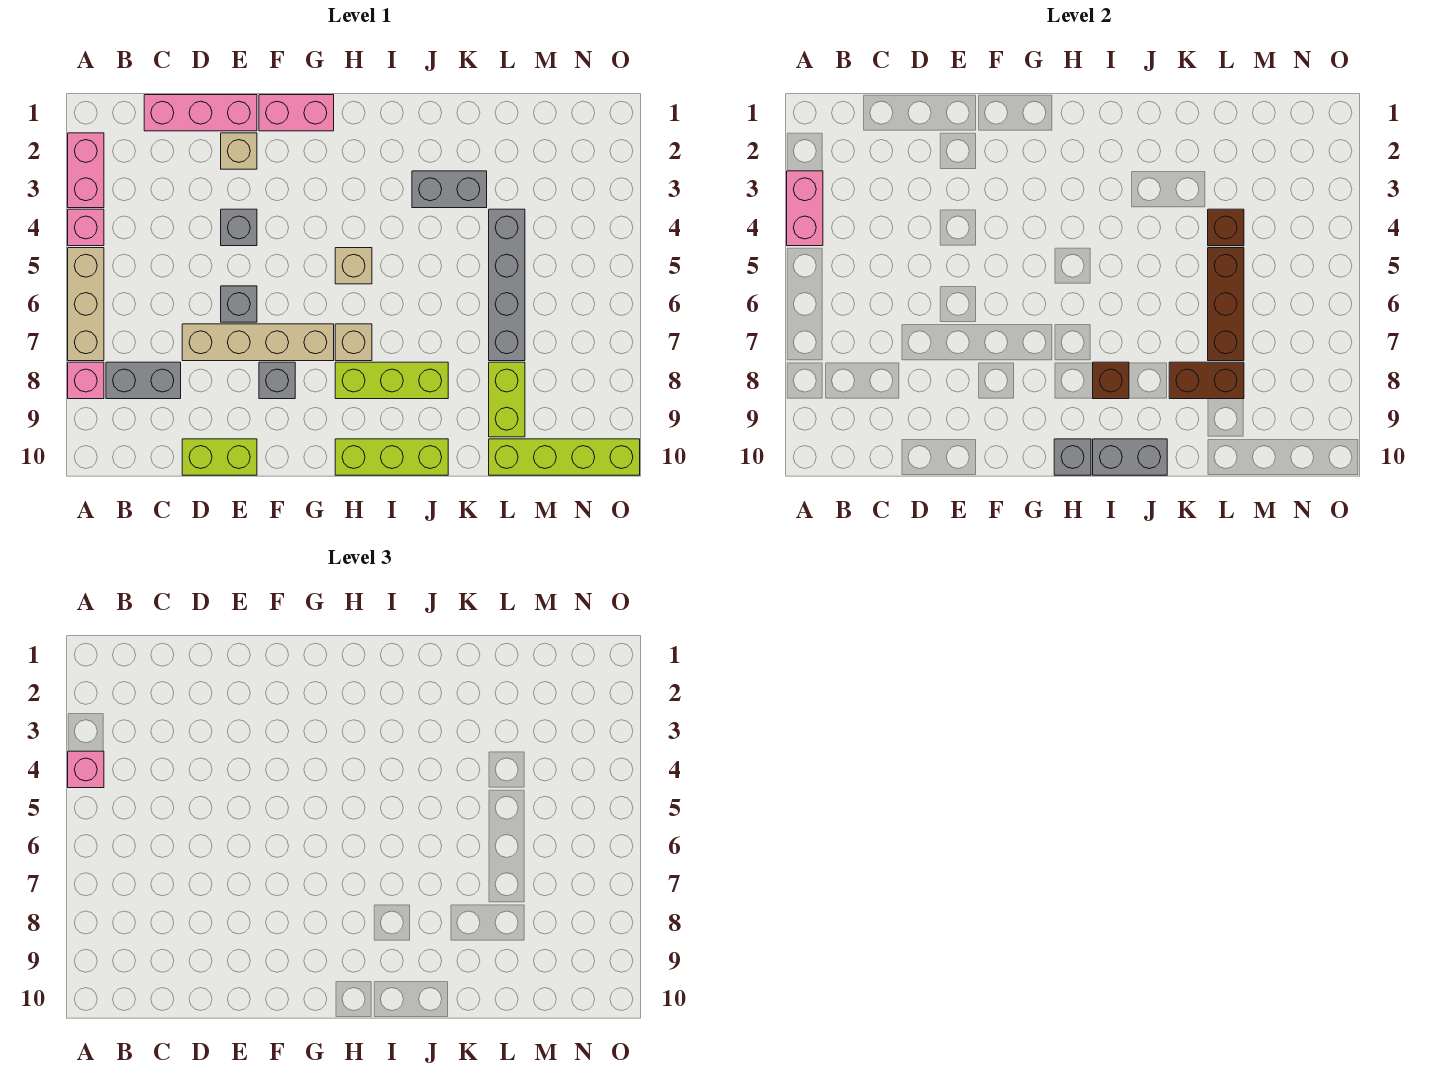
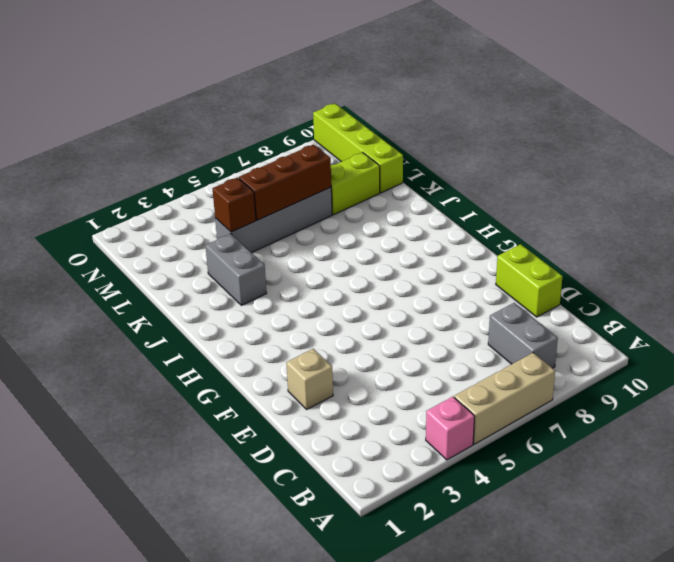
none -> pink brick A2:A3 level 1
none -> pink brick A8 level 1
none -> pink brick C1:E1 level 1

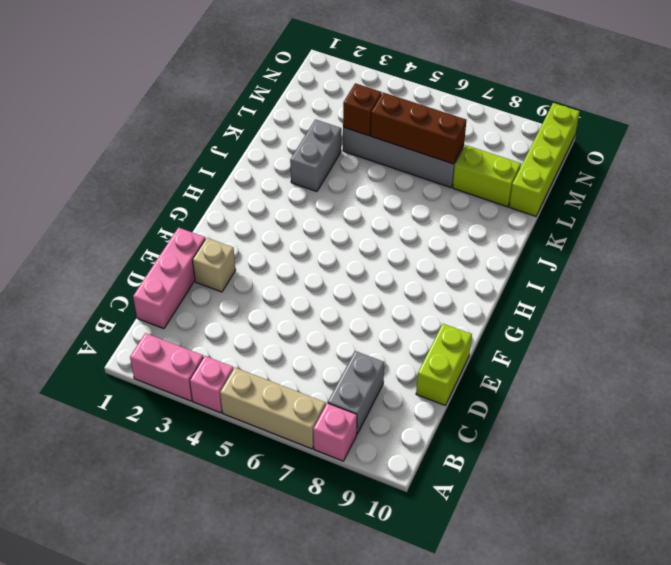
none -> tan brick D7:G7 level 1
none -> grey brick E4 level 1
none -> grey brick E6 level 1

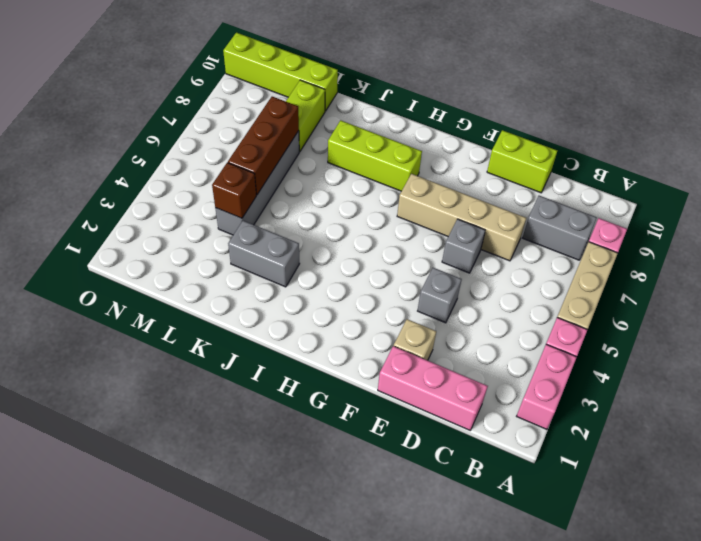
none -> pink brick F1:G1 level 1
none -> grey brick F8 level 1
none -> tan brick H5 level 1

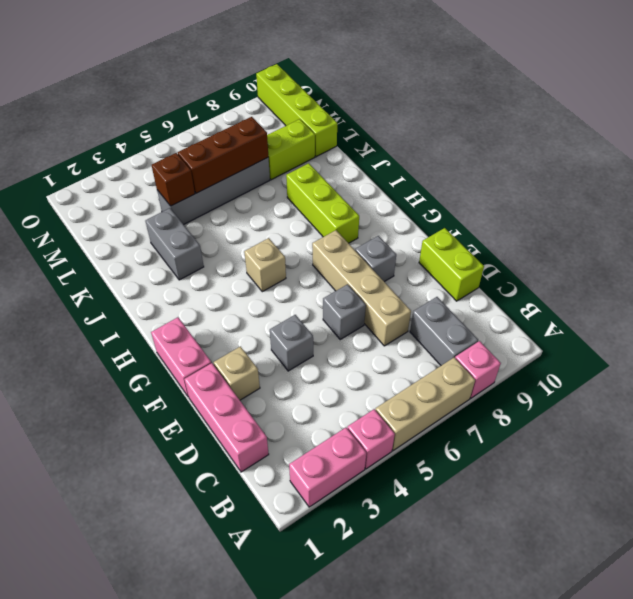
none -> tan brick H7 level 1
none -> lime brick H10:J10 level 1
none -> pink brick A3:A4 level 2

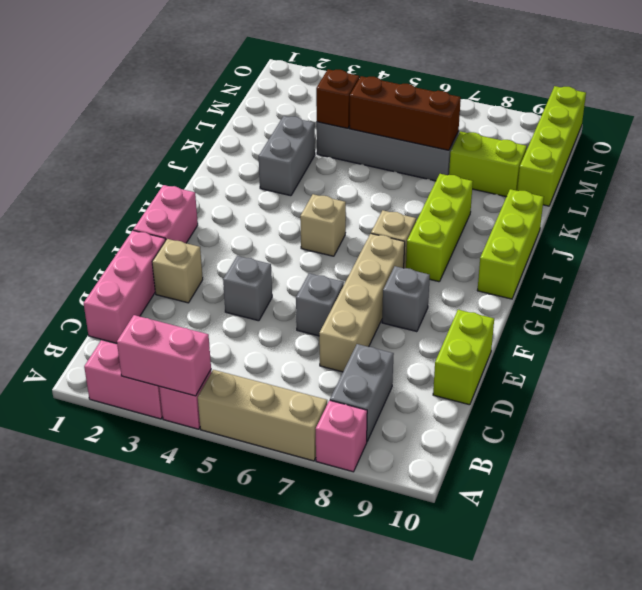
none -> grey brick H10 level 2
none -> brown brick I8 level 2
none -> grey brick I10:J10 level 2

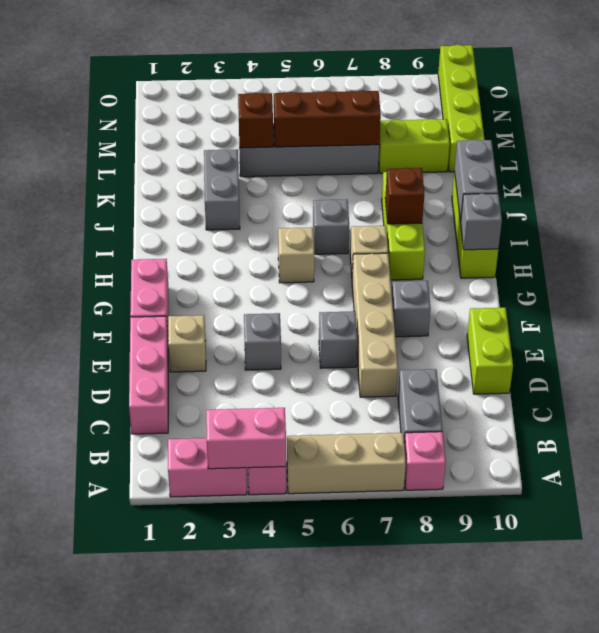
grey brick I6 level 1 -> none
none -> brown brick K8:L8 level 2
none -> pink brick A4 level 3

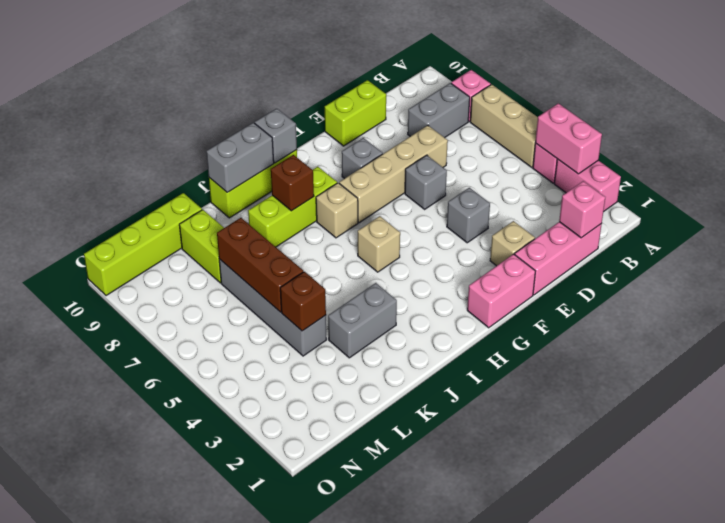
pink brick C1 level 2 -> pink brick A4 level 3
none -> brown brick K8:L8 level 2

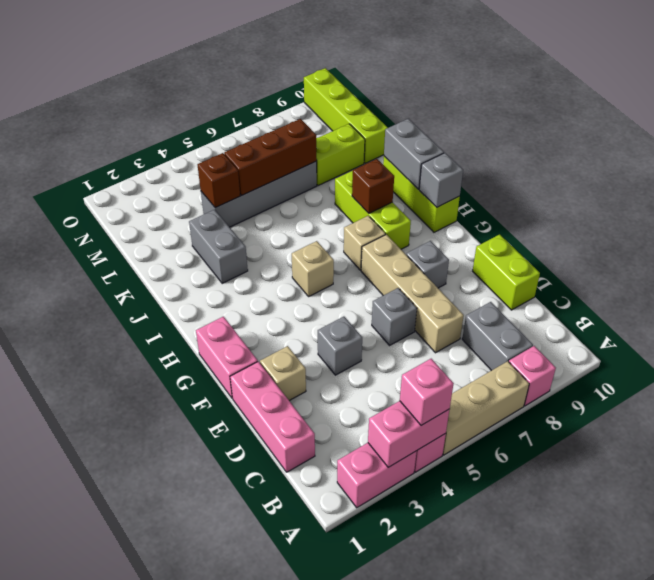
none -> brown brick K8:L8 level 2

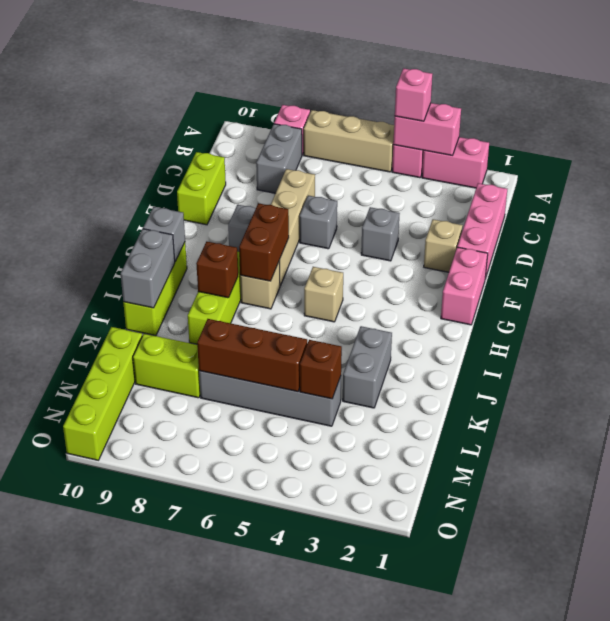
brown brick G7:H7 level 2 -> brown brick K8:L8 level 2

